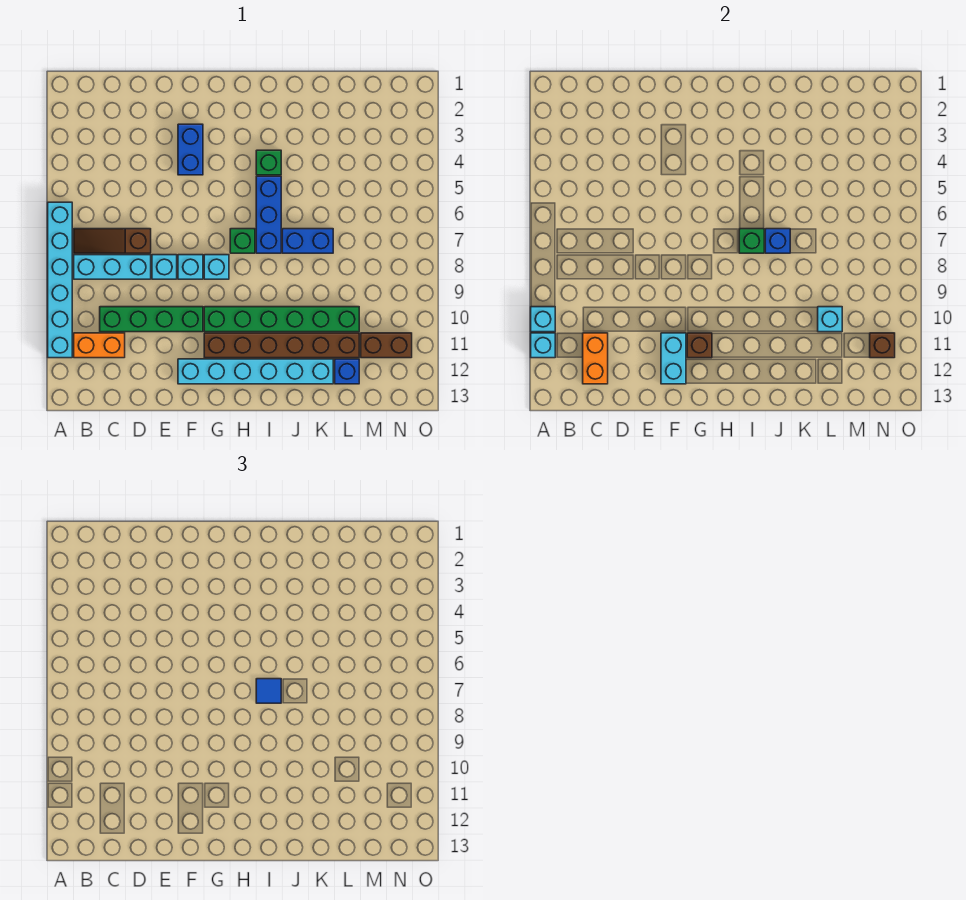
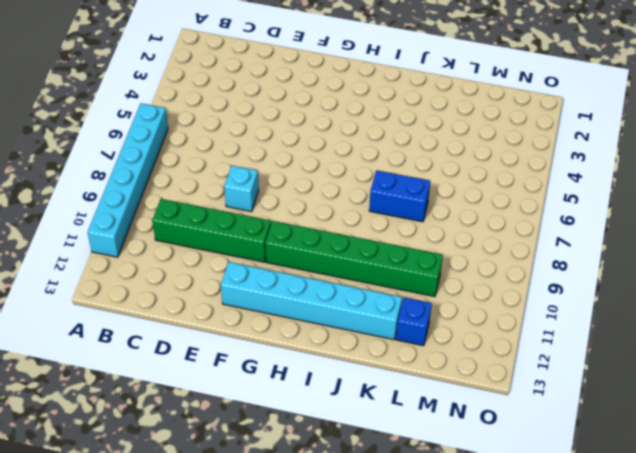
none -> brown slope B7:D7 level 1 top D
none -> cyan brick B8:D8 level 1
none -> orange brick B11:C11 level 1

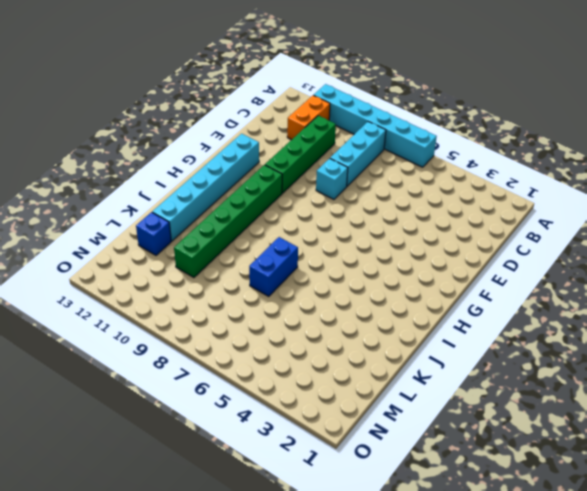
none -> brown slope B7:D7 level 1 top D
none -> blue brick F3:F4 level 1
none -> cyan brick F8 level 1

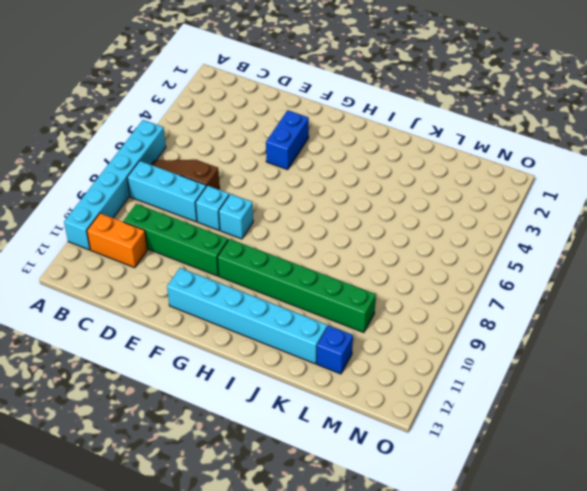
none -> cyan brick G8 level 1
none -> brown brick G11:L11 level 1
none -> green brick H7 level 1

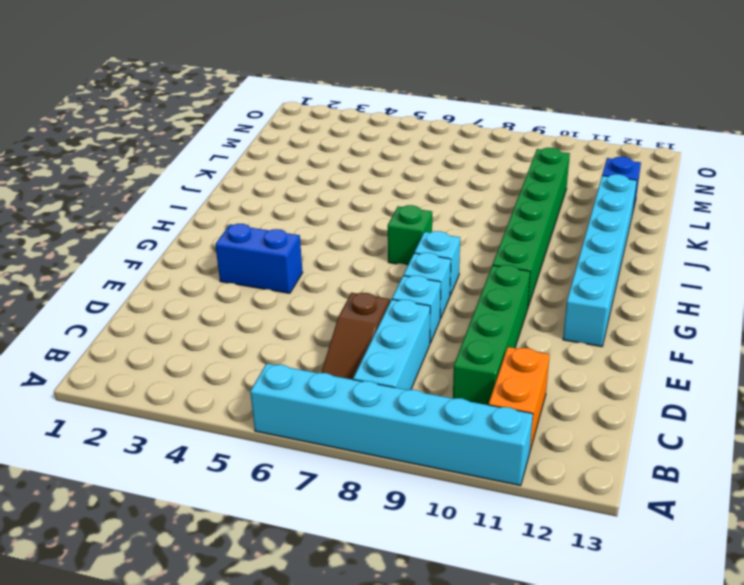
none -> brown brick G11:L11 level 1
none -> green brick I4 level 1
none -> blue brick I5:I7 level 1

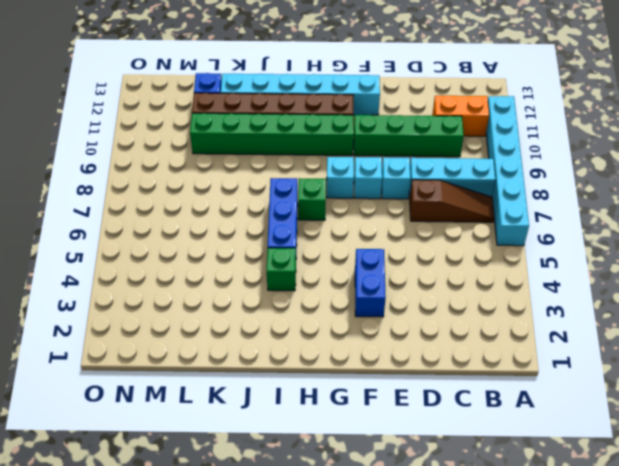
none -> blue brick J7:K7 level 1
none -> brown brick M11:N11 level 1
none -> cyan brick A10 level 2

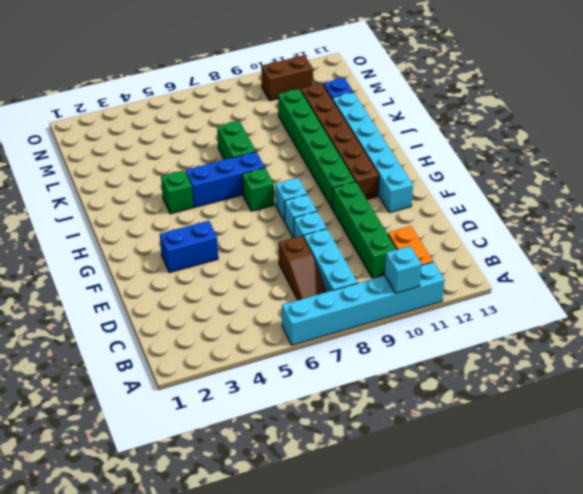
green brick J7:K7 level 1 -> blue brick J7:K7 level 1
brown brick N10:N11 level 1 -> brown brick M11:N11 level 1
none -> cyan brick A11 level 2
none -> orange brick C11:C12 level 2
none -> cyan brick F11:F12 level 2

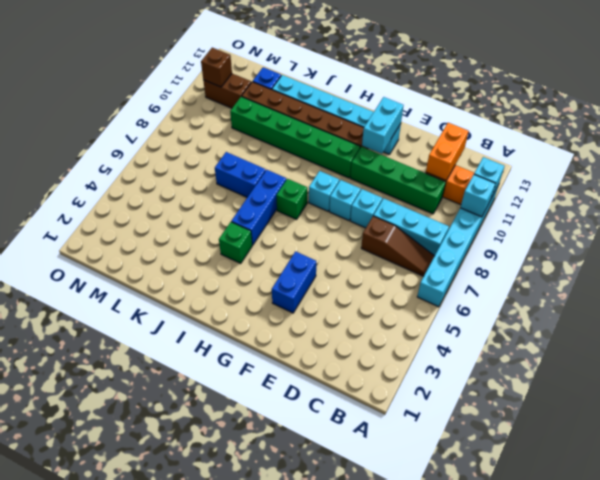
none -> brown brick G11 level 2
none -> green brick I7 level 2
none -> blue brick J7 level 2

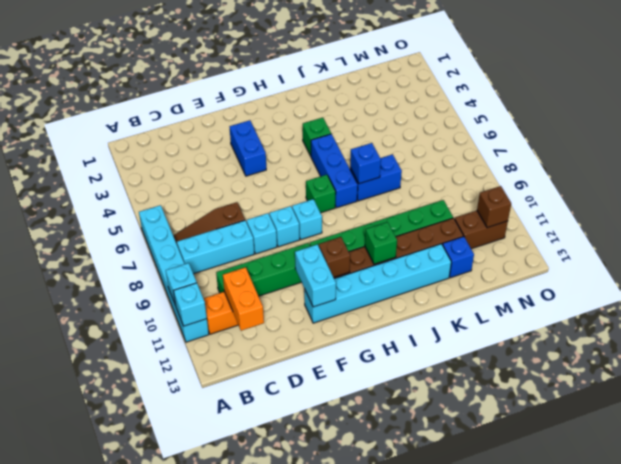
green brick I11 level 2 -> green brick I7 level 2
none -> cyan brick L10 level 2
none -> blue tile I7 level 3

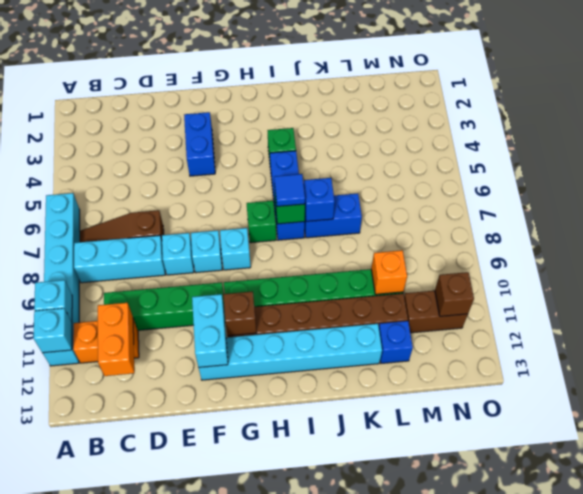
orange brick L10 level 2 -> cyan brick L10 level 2

